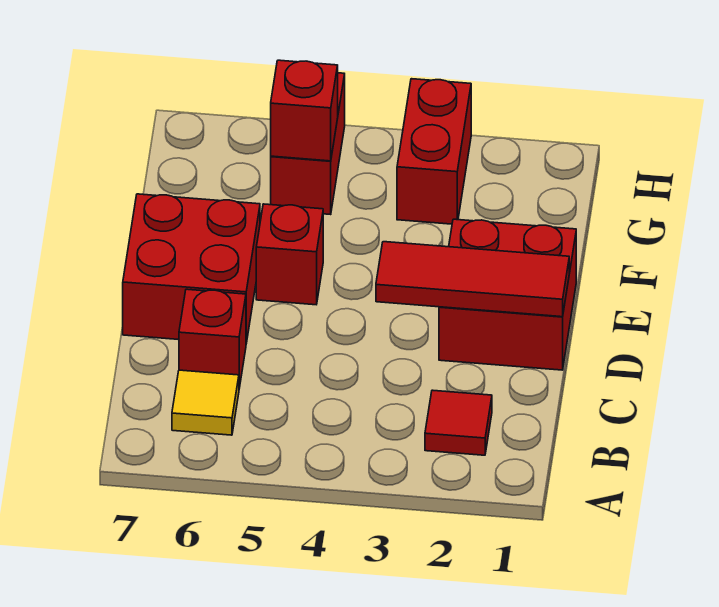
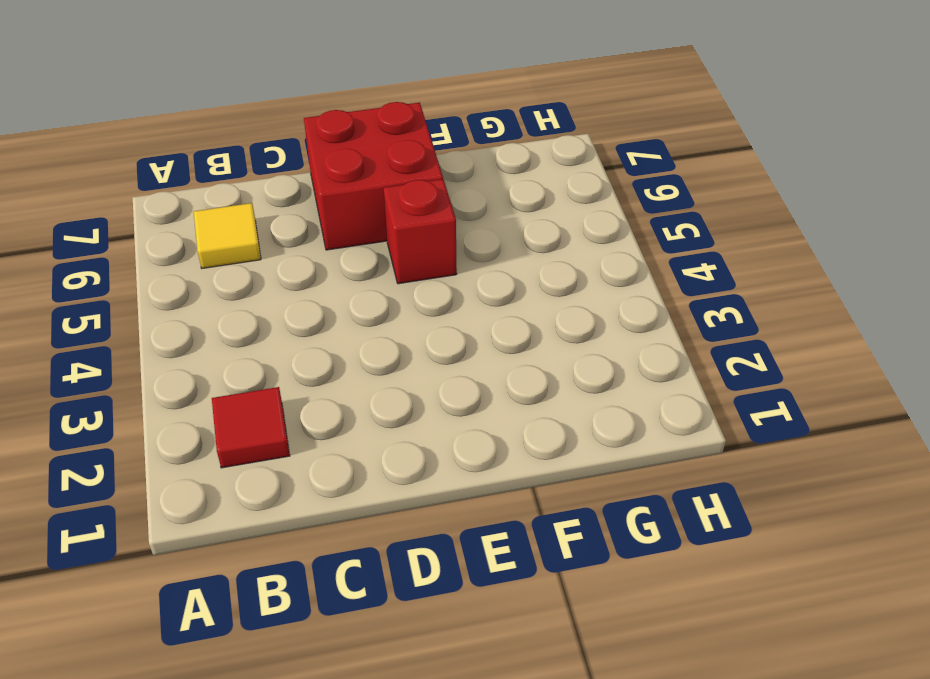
none -> red brick C6 level 1
none -> red brick D1:E2 level 1

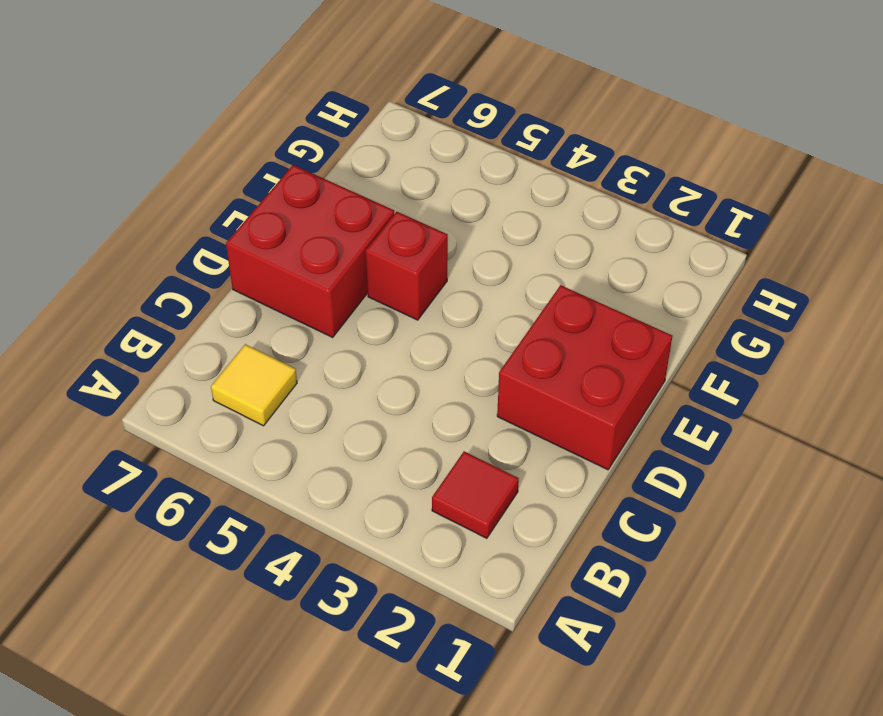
none -> red brick C6 level 1
none -> red brick G3:H3 level 1

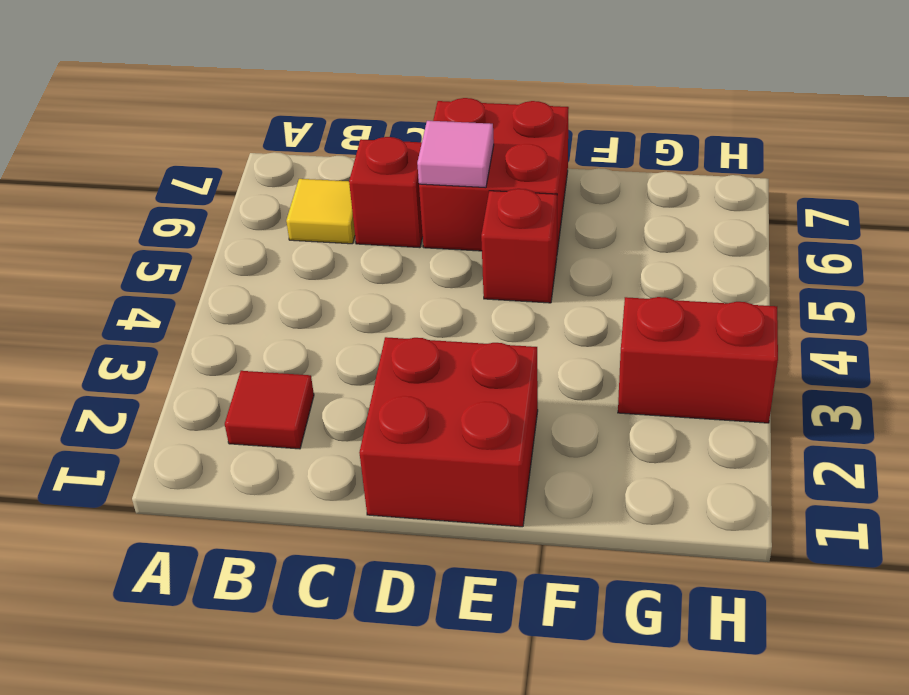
pink tile D6 level 2 -> none
none -> red brick G5:H5 level 1
none -> red tile D1:D3 level 2

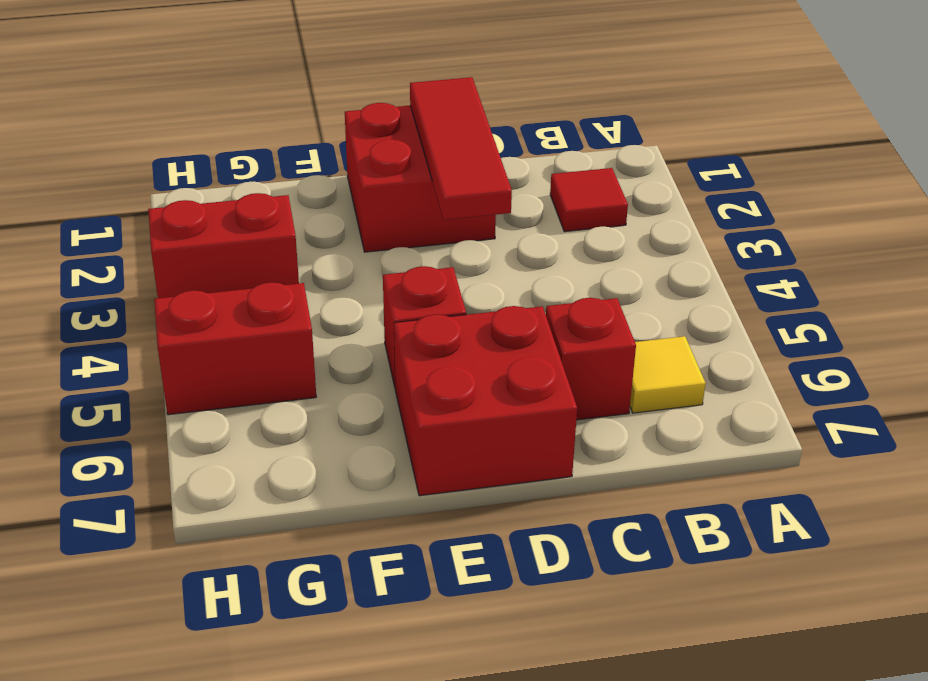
none -> red brick G5 level 2

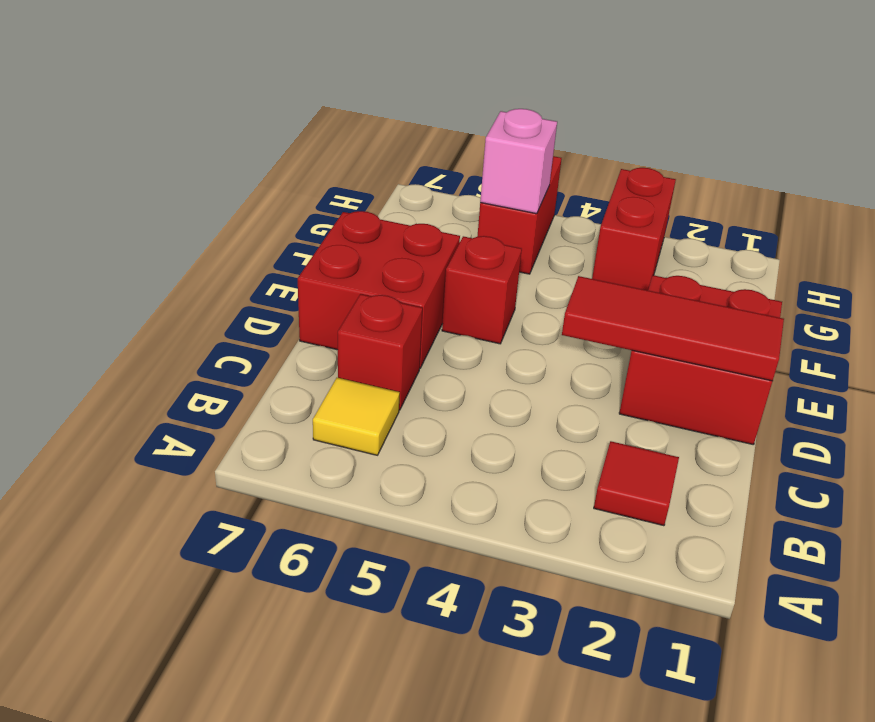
pink brick G5 level 2 -> red brick G5 level 2

